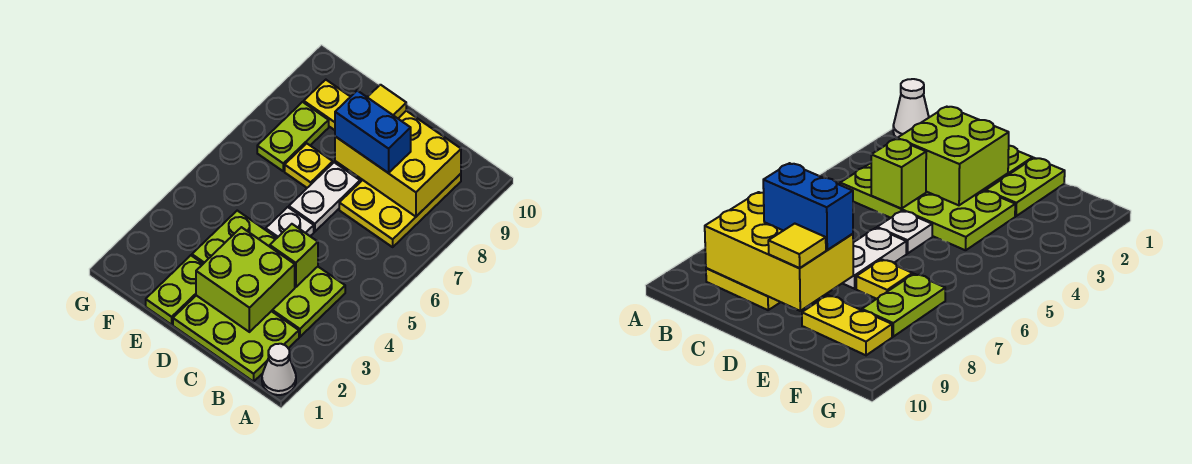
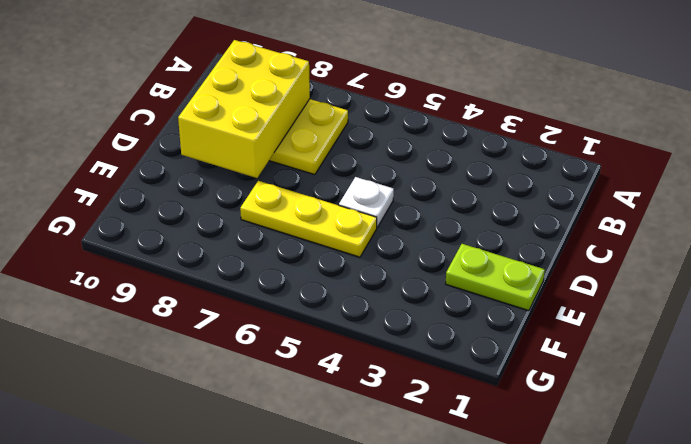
yellow plate E5:E7 level 1 -> yellow plate E7 level 1
none -> white cone A1 level 1
none -> lime plate B1:D2 level 1
none -> lime plate B3:E4 level 1

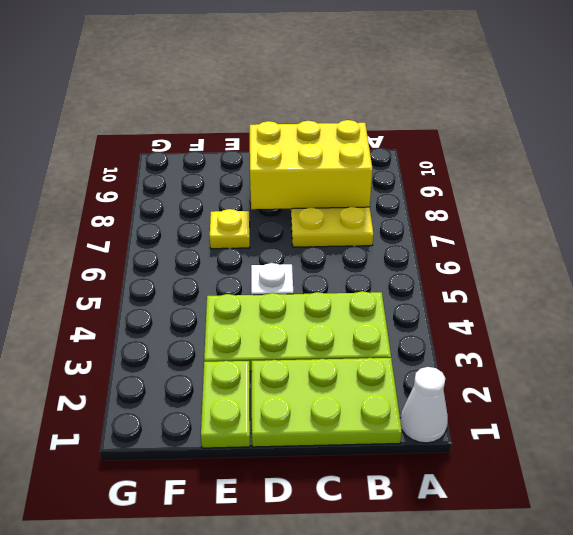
none -> white plate D6:D7 level 1
none -> yellow plate E9:F9 level 1
none -> lime plate F7:F8 level 1

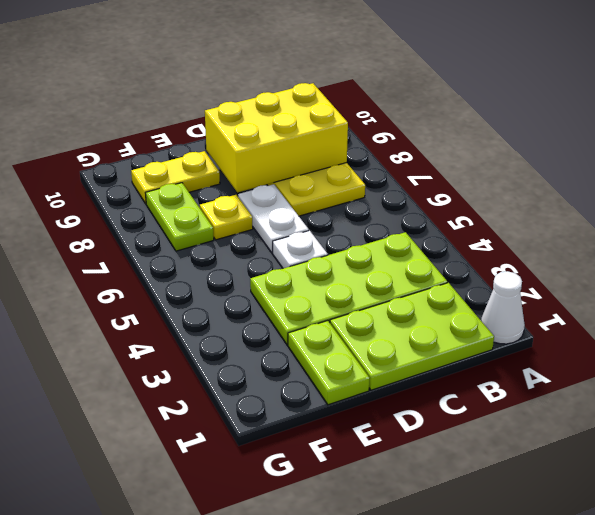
none -> lime brick C2:D3 level 2
none -> lime brick C4 level 2
none -> blue brick C8:D8 level 3

